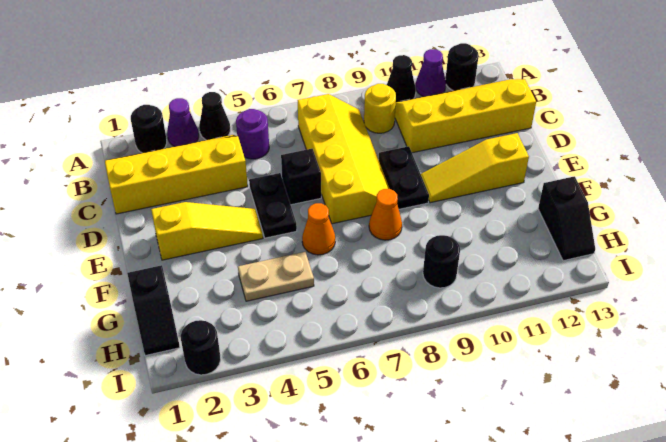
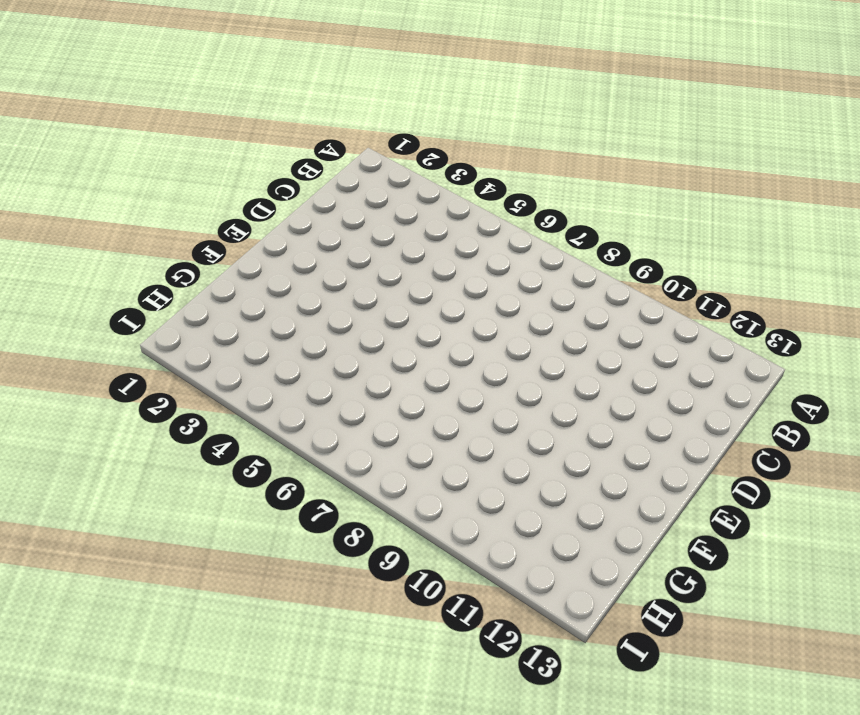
none -> black round brick A2 level 1
none -> purple cone A3 level 1
none -> black cone A4 level 1

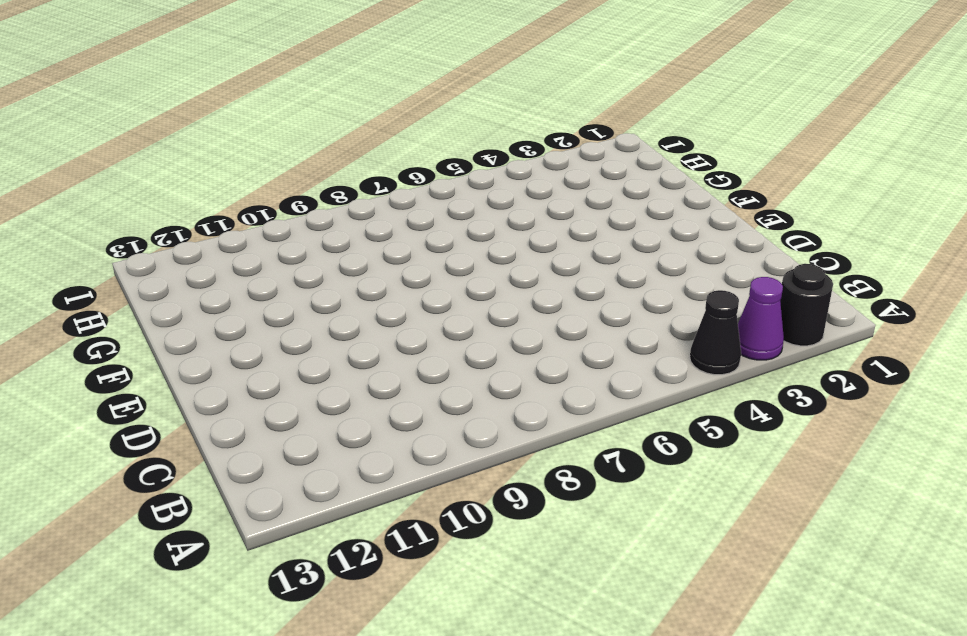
none -> black cone A10 level 1
none -> purple cone A11 level 1
none -> black round brick A12 level 1

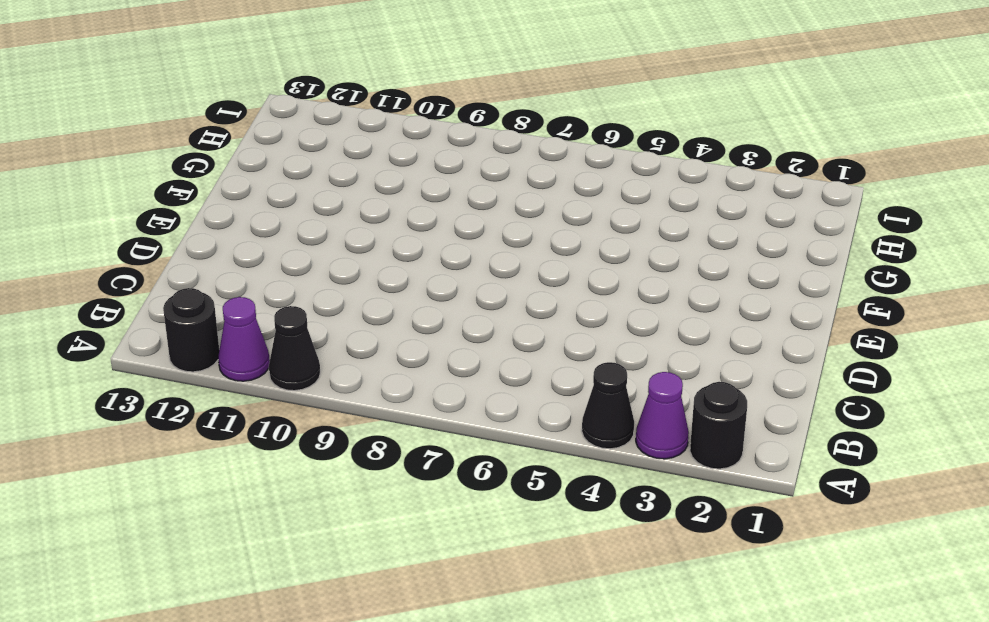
none -> yellow slope B1:C4 level 1 top C
none -> purple round brick B5 level 1
none -> yellow slope B7:E8 level 1 top 7

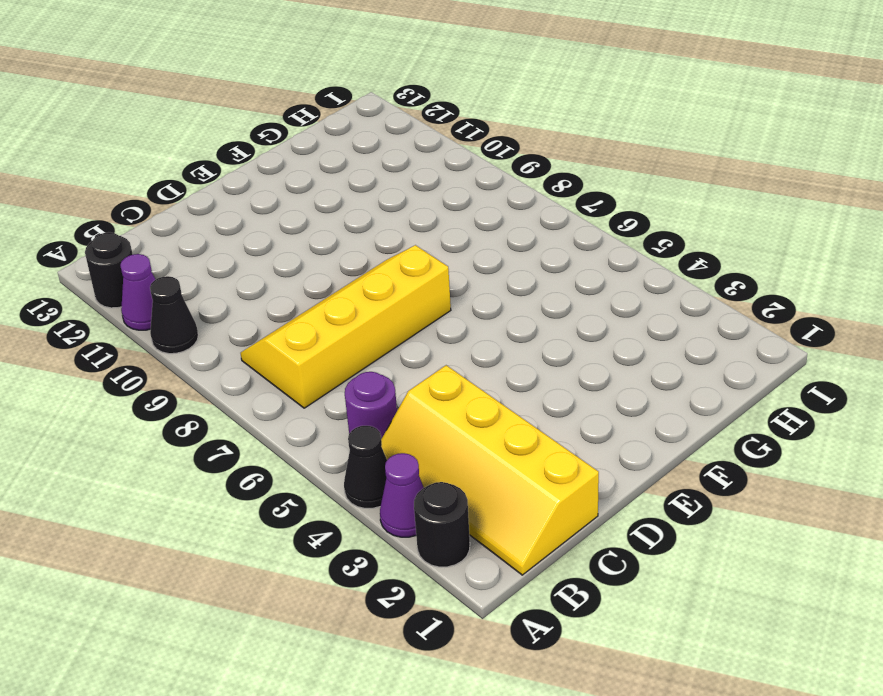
none -> yellow round brick B9 level 1
none -> yellow slope B10:C13 level 1 top C
none -> black plate D5:E5 level 1

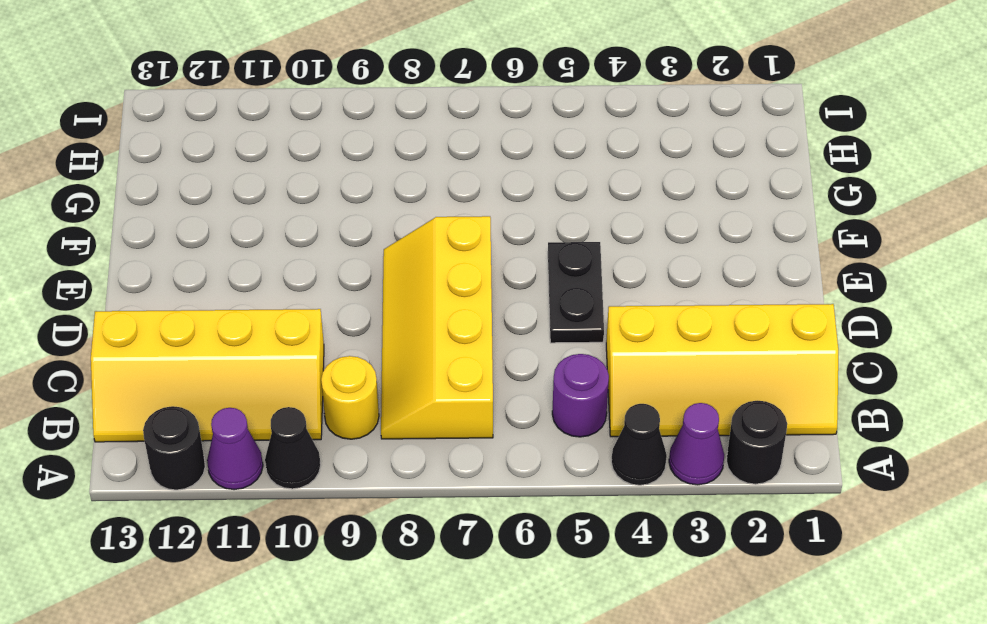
none -> black brick D6 level 1
none -> black plate D9:E9 level 1
none -> yellow slope E2:E4 level 1 top 2

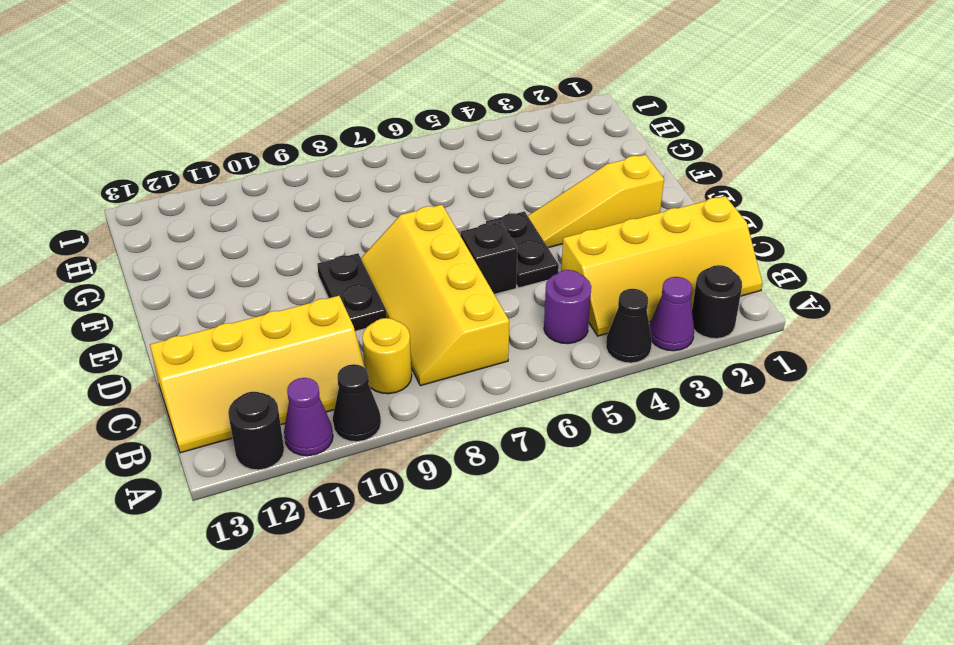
none -> yellow slope E10:E12 level 1 top 12
none -> orange cone F6 level 1
none -> orange cone F8 level 1

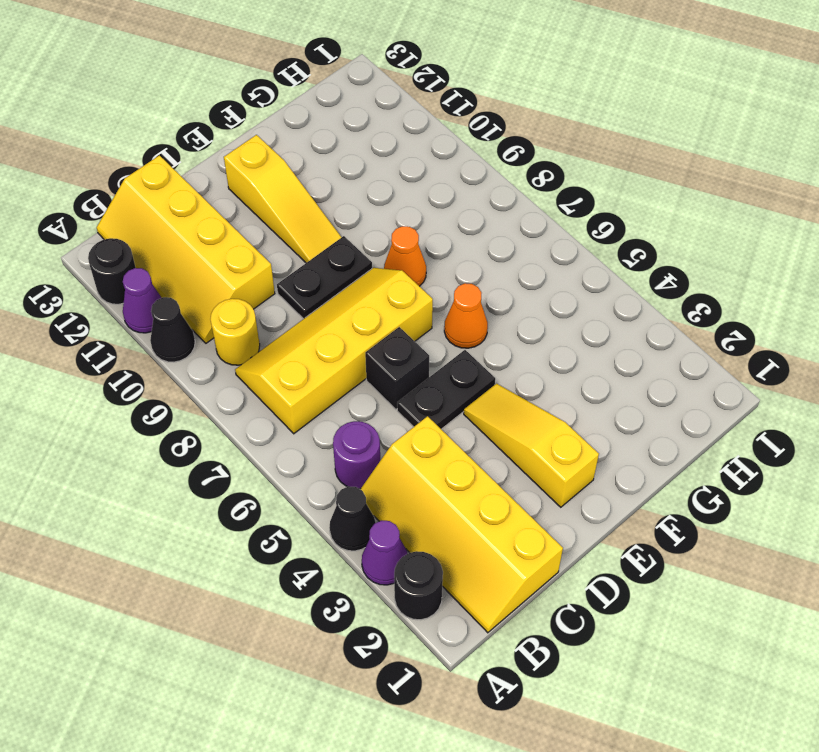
none -> black slope G1:H1 level 1 top G
none -> tan plate G4:G5 level 1
none -> black slope G13:H13 level 1 top G

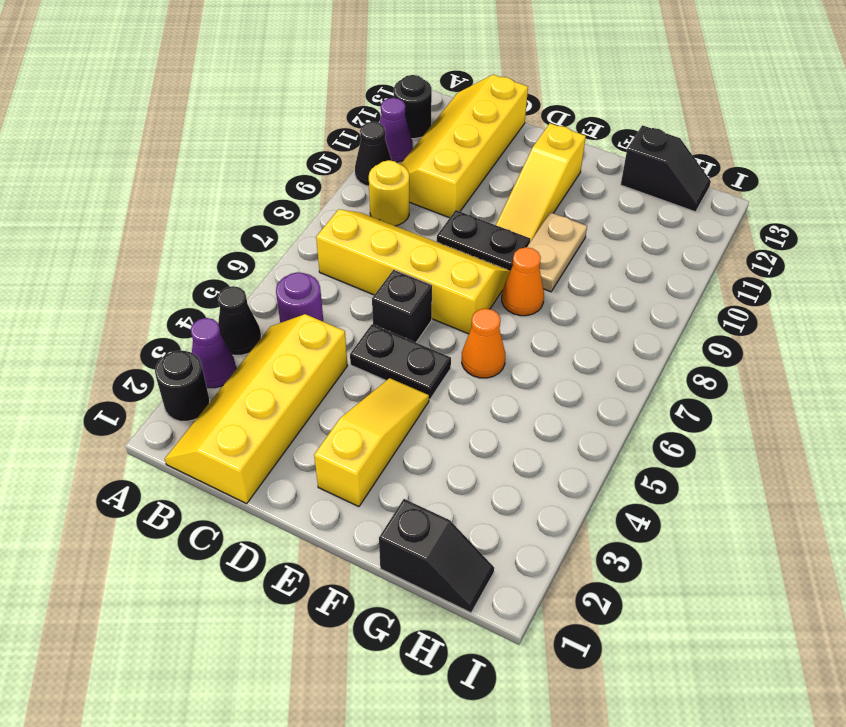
tan plate F9:F10 level 1 -> tan plate G4:G5 level 1
none -> black round brick H9 level 1
none -> black round brick I2 level 1

